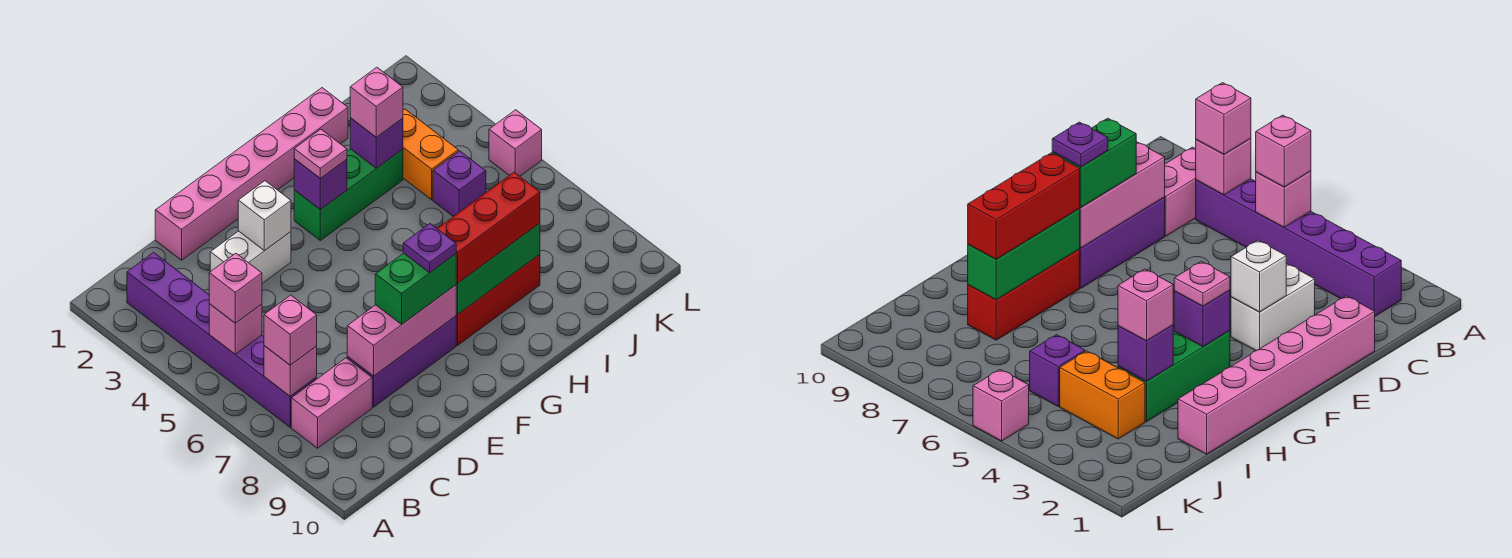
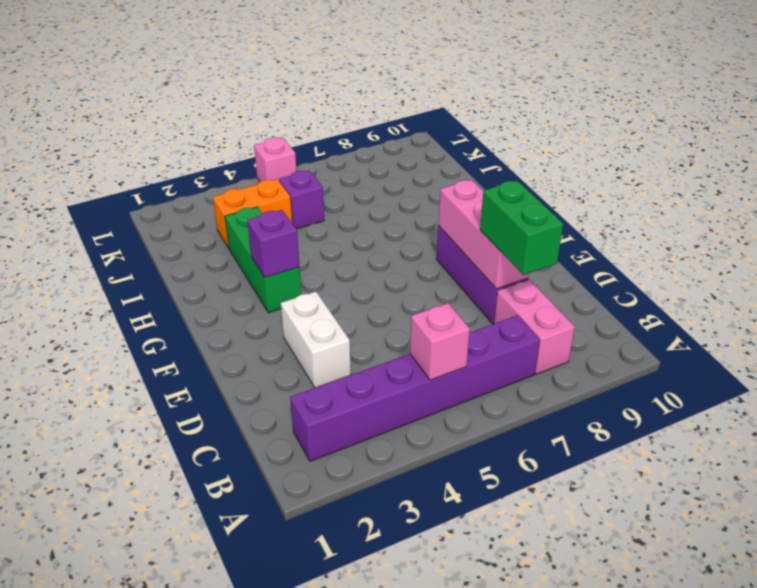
green brick C8:D8 level 3 -> green brick E8:F8 level 3
none -> pink brick D1:I1 level 1
none -> red brick G8:I8 level 1
none -> pink brick B7 level 2

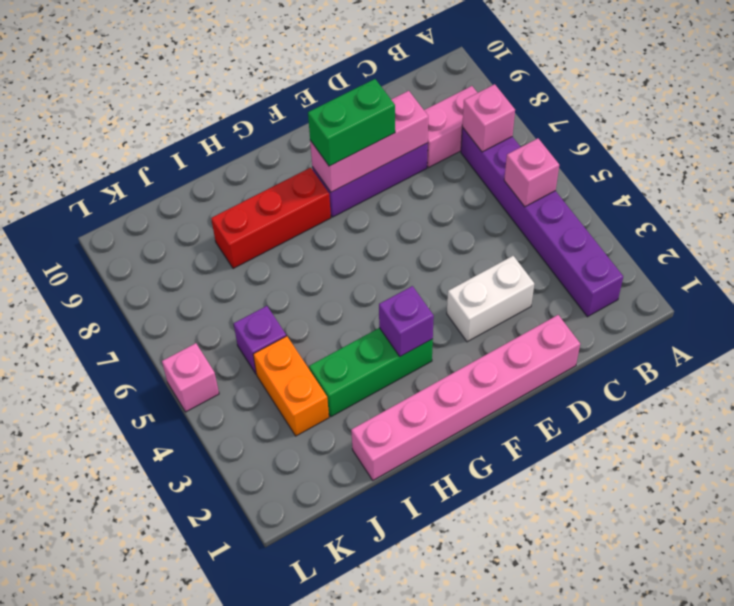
none -> white brick E3 level 2
none -> green brick G8:I8 level 2
none -> purple brick I3 level 2

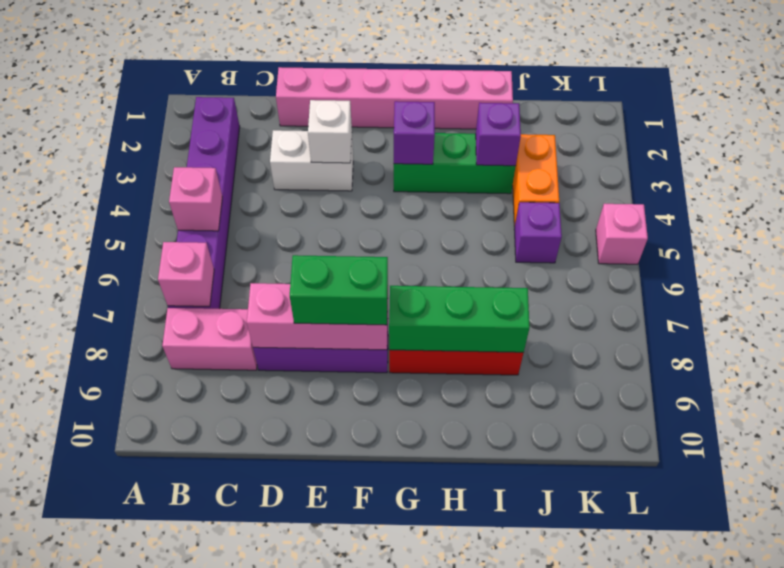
none -> pink brick B5 level 3
none -> pink brick B7 level 3
none -> pink plate G3 level 3

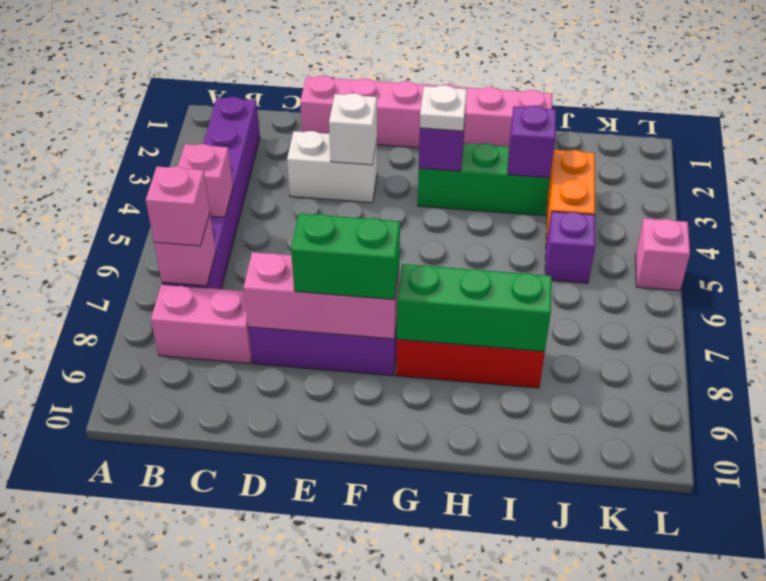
white plate G3 level 3 -> pink plate G3 level 3
none -> pink brick B5 level 3
none -> red brick G8:I8 level 3
none -> pink brick I3 level 3

